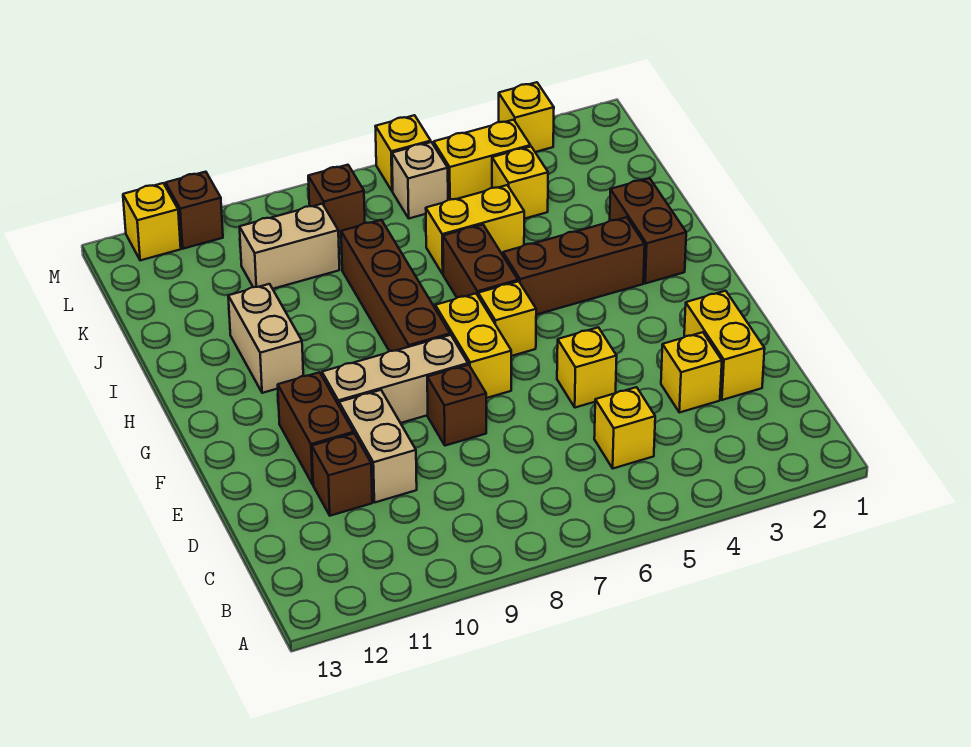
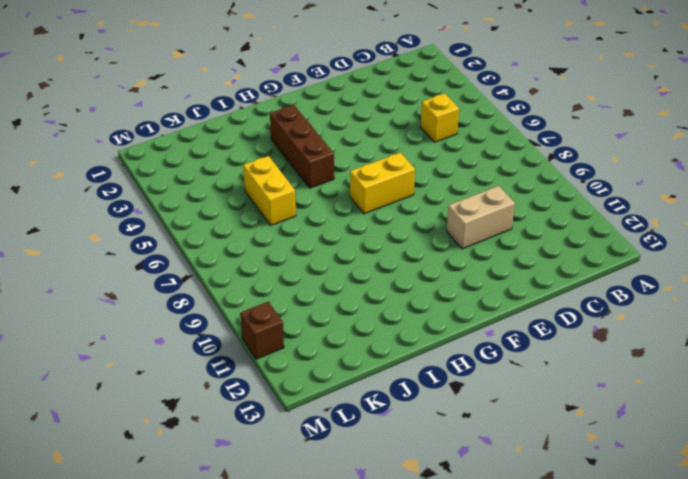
none -> yellow brick D2:E2 level 1
none -> yellow brick D3 level 1
none -> brown brick D11 level 1

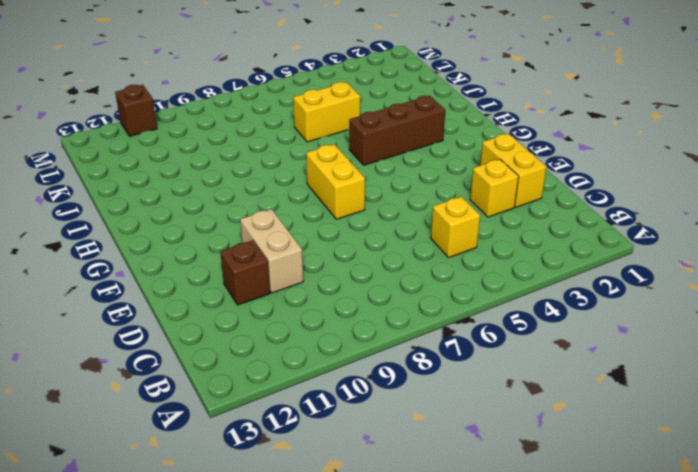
none -> yellow brick E5 level 1
none -> brown brick E8 level 1
none -> brown brick E11:F11 level 1

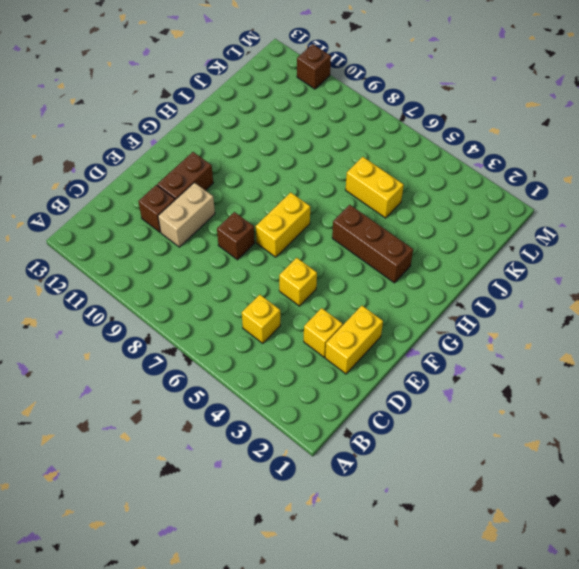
none -> tan brick F8:F10 level 1
none -> yellow brick G6 level 1
none -> brown brick G8:J8 level 1

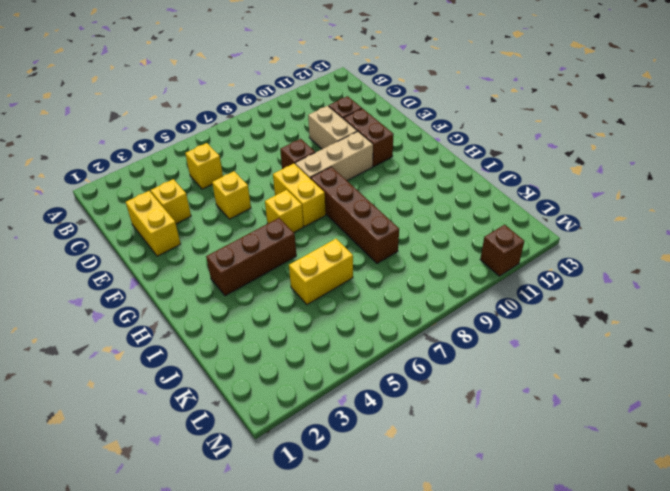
none -> brown brick H2:I2 level 1
none -> brown brick H6:I6 level 1
none -> tan brick H11:I11 level 1

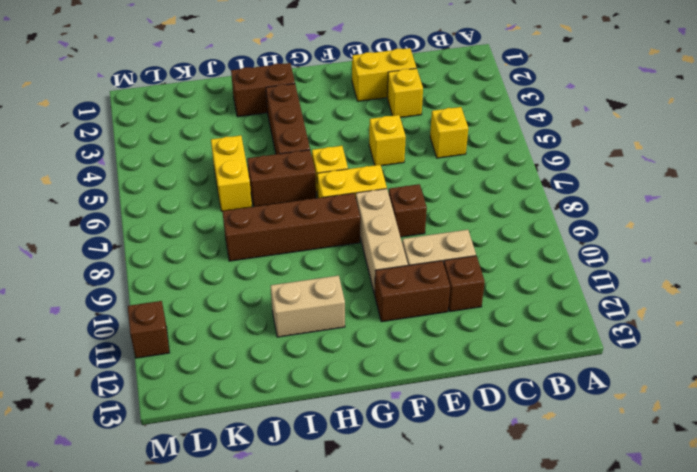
none -> yellow brick K4 level 1
none -> tan brick K9:K10 level 1
none -> yellow brick L4:L5 level 1

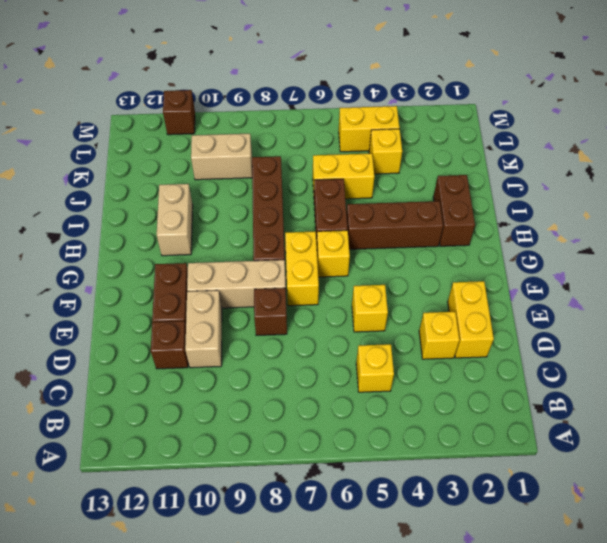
none -> tan brick L6 level 1
none -> brown brick L8 level 1
none -> yellow brick M3 level 1

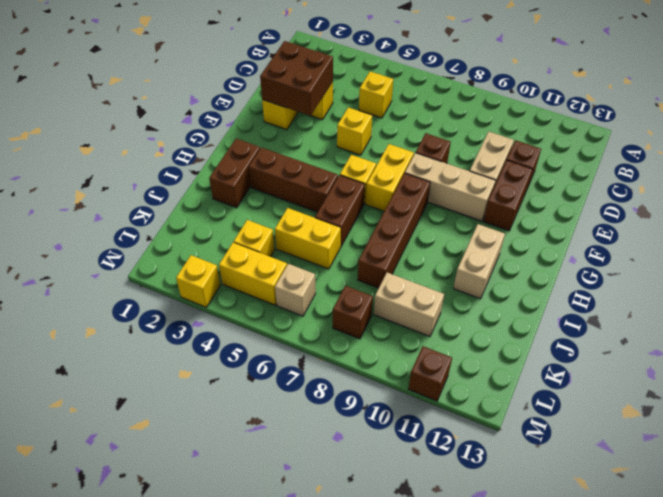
brown brick D2:E3 level 2 -> none
none -> yellow brick M6 level 1
none -> yellow brick M12 level 1

